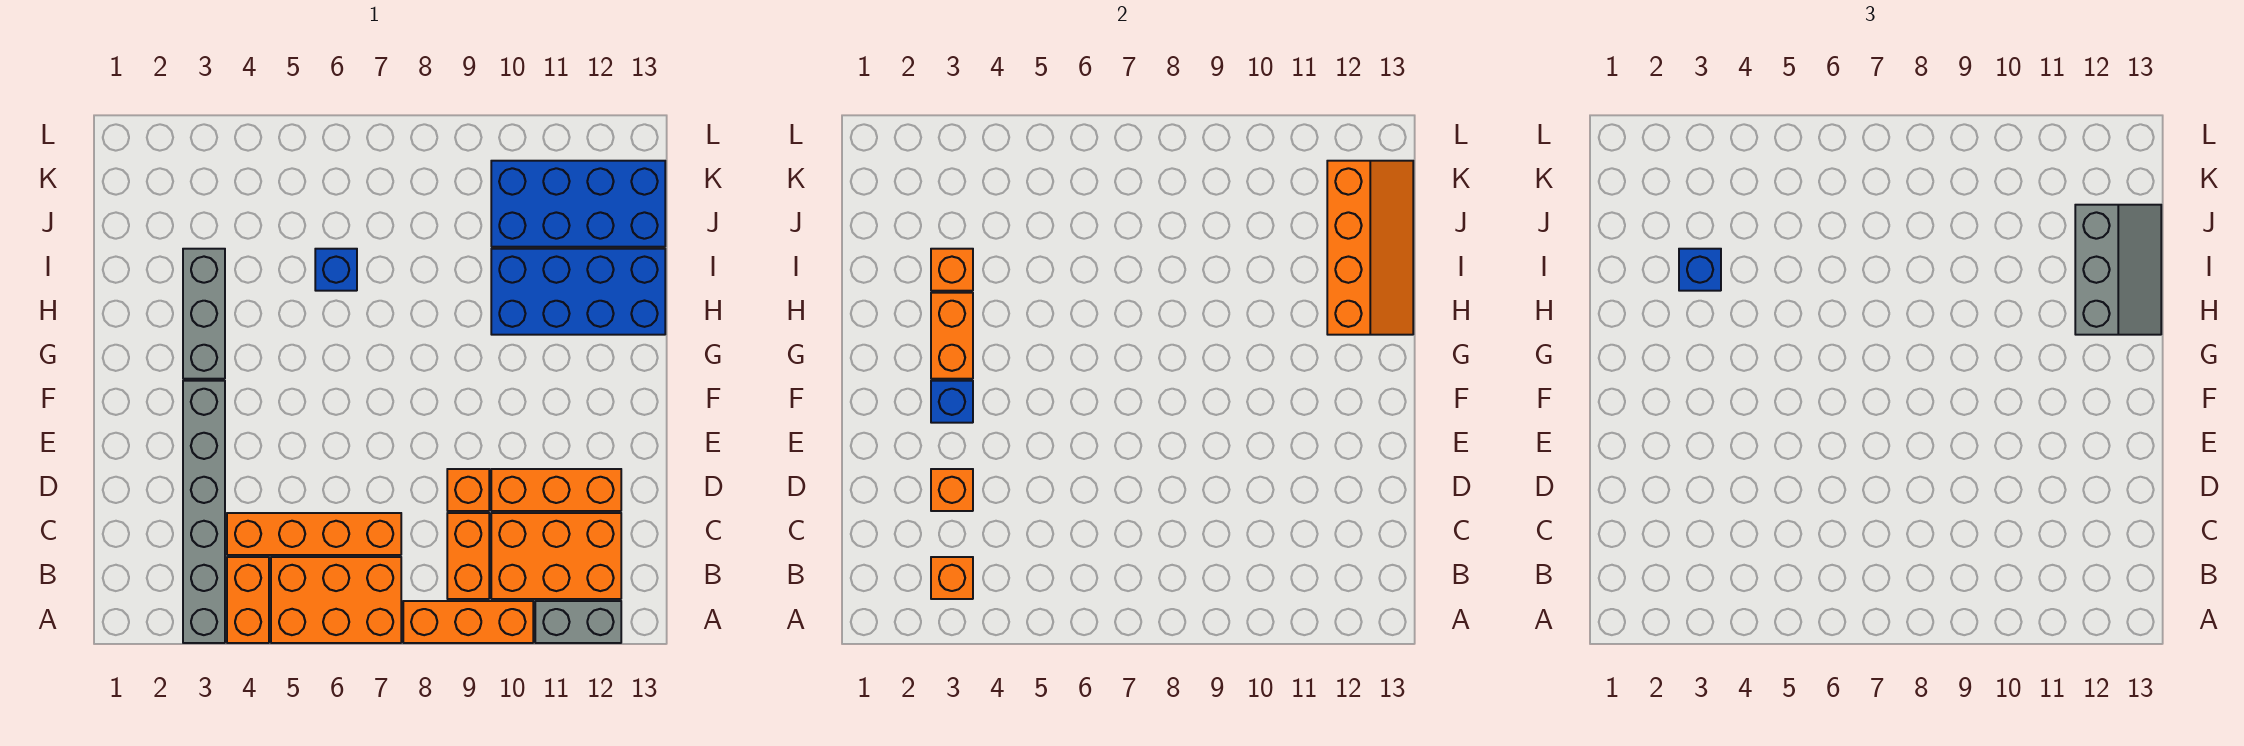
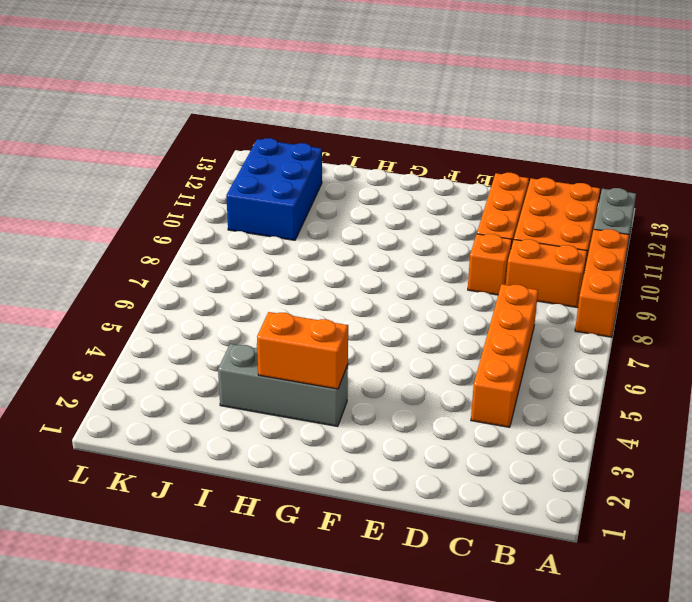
blue brick J10:K12 level 1 -> blue brick J10:K13 level 1
none -> grey brick A3:F3 level 1
none -> orange brick A4:B4 level 1
none -> orange brick A5:B7 level 1

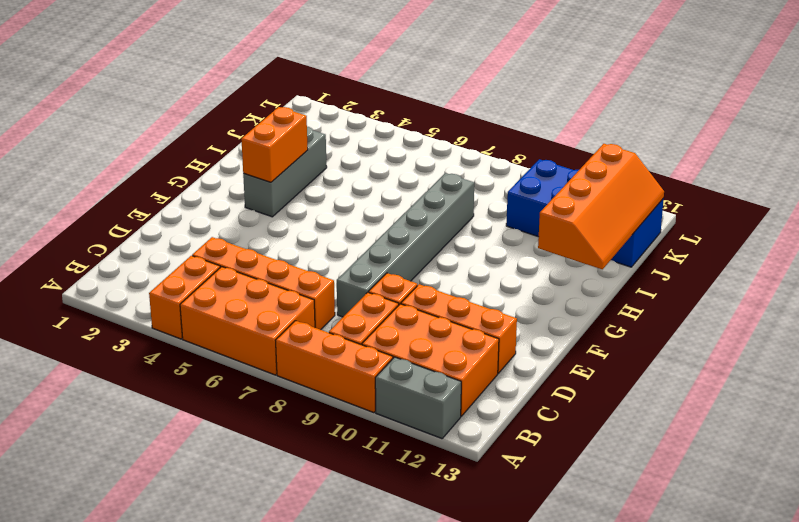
grey brick D8:I8 level 1 -> grey brick A3:F3 level 1
none -> blue brick H10:I13 level 1
none -> blue brick I6 level 1
none -> orange brick B3 level 2

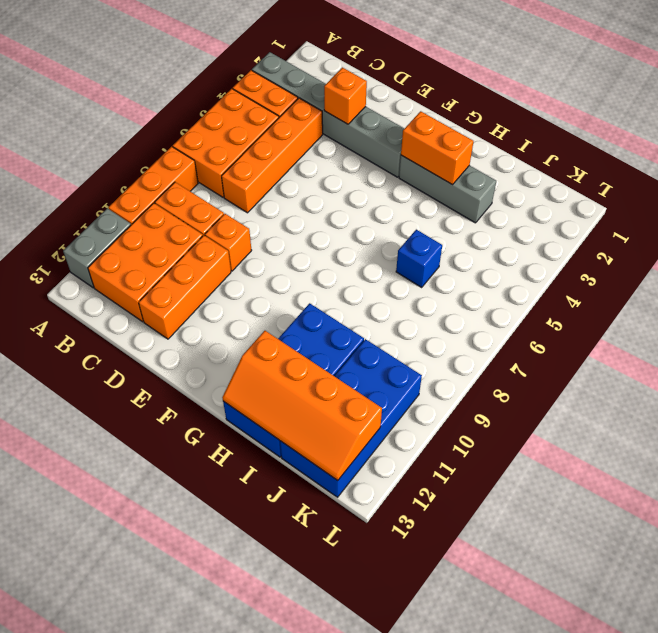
none -> orange brick B3 level 2
none -> blue brick F3 level 2
none -> orange brick I3 level 2

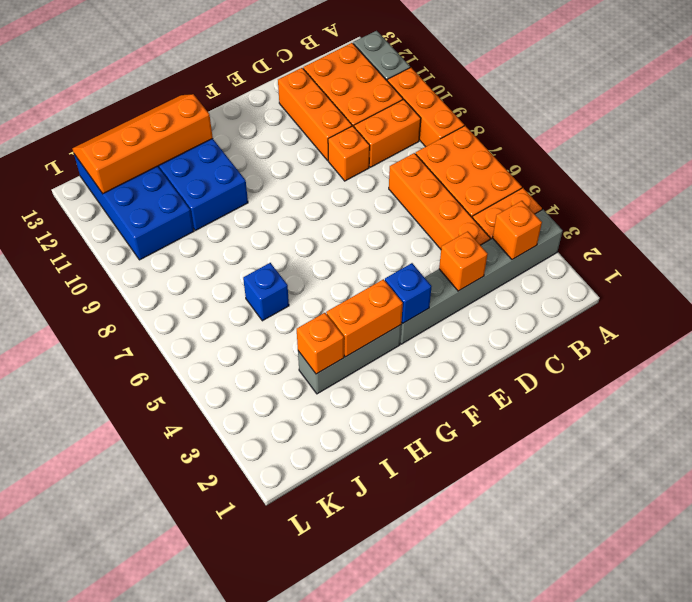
none -> grey slope H12:J13 level 3 top 12
none -> blue brick I3 level 3

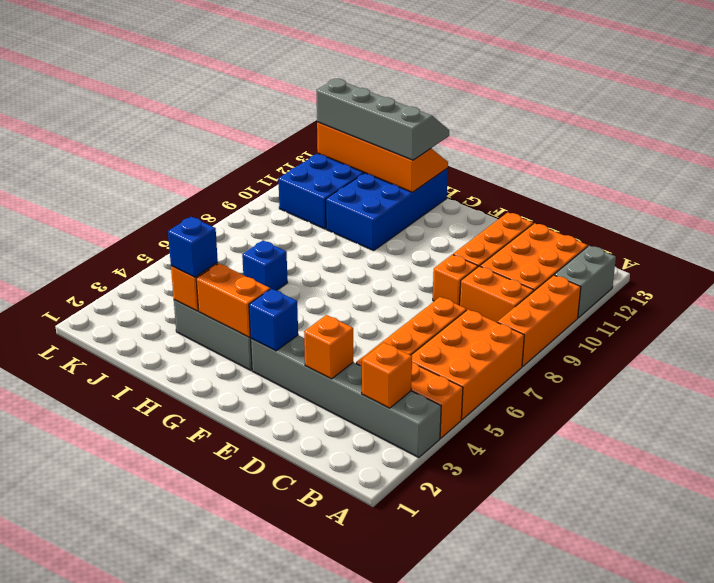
grey slope H12:K13 level 3 top 12 -> grey slope H12:J13 level 3 top 12

